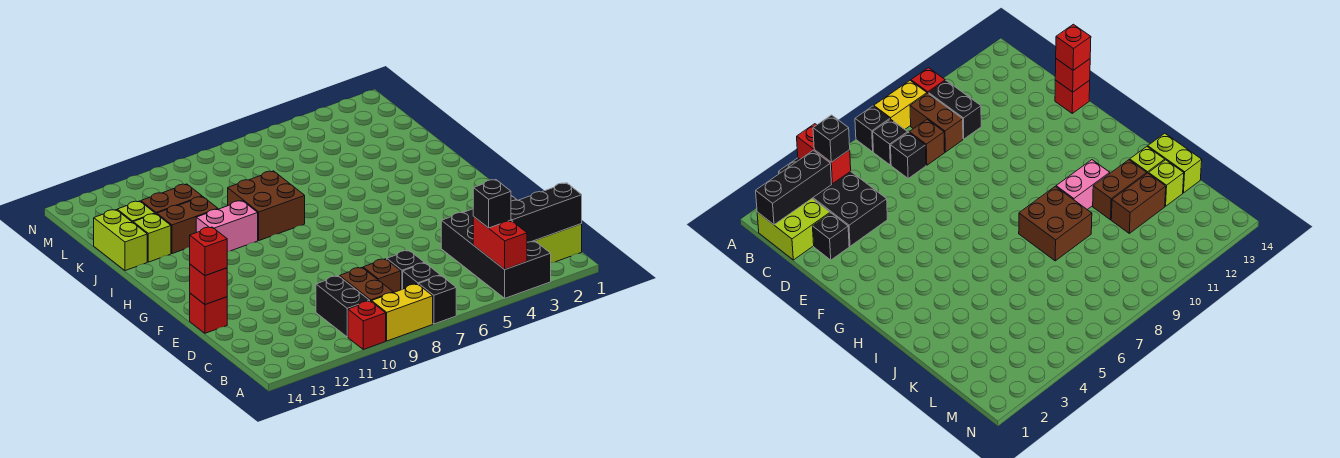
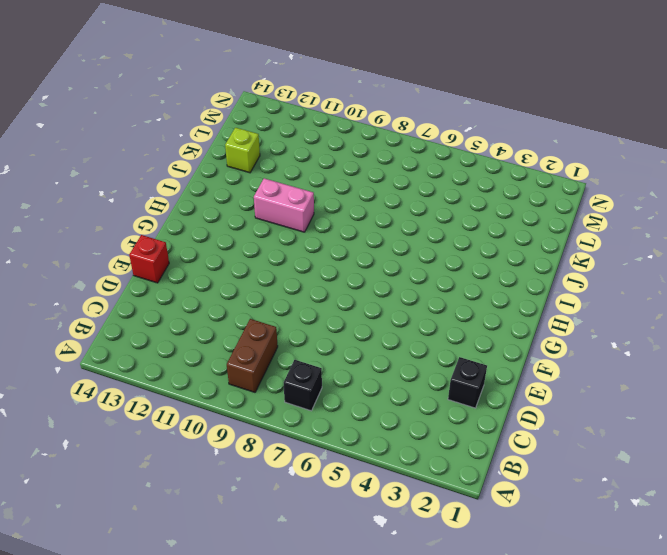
none -> black brick A3:D4 level 1
none -> black brick A7 level 1
none -> yellow brick A8:A9 level 1

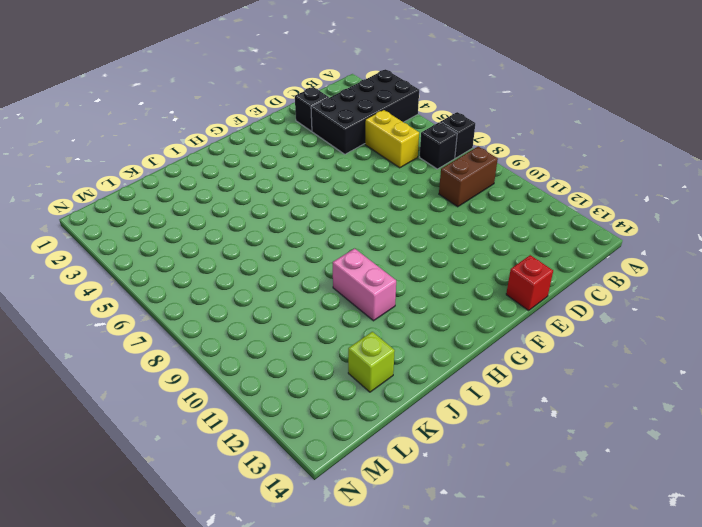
yellow brick C5:C6 level 1 -> yellow brick A8:A9 level 1
none -> red brick A10 level 1
none -> lime brick B1:C2 level 1
none -> black brick B10:C10 level 1

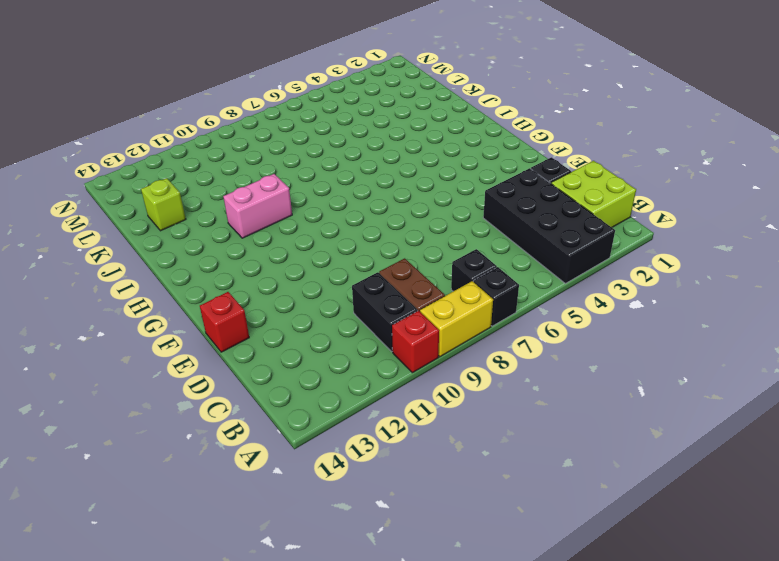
none -> black brick C7 level 1
none -> brown brick C8 level 1
none -> brown brick I8:J9 level 1

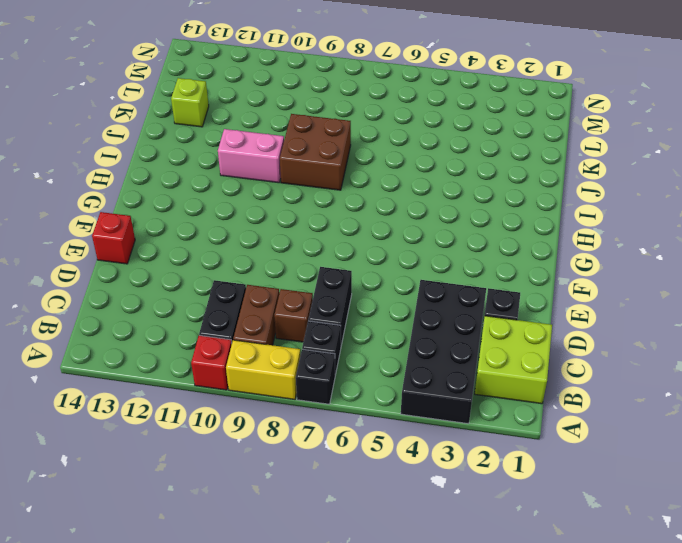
black brick C7:D7 level 1 -> black brick C7 level 1
none -> brown brick J11:J12 level 1
none -> lime brick J13 level 1
none -> lime brick J14:K14 level 1

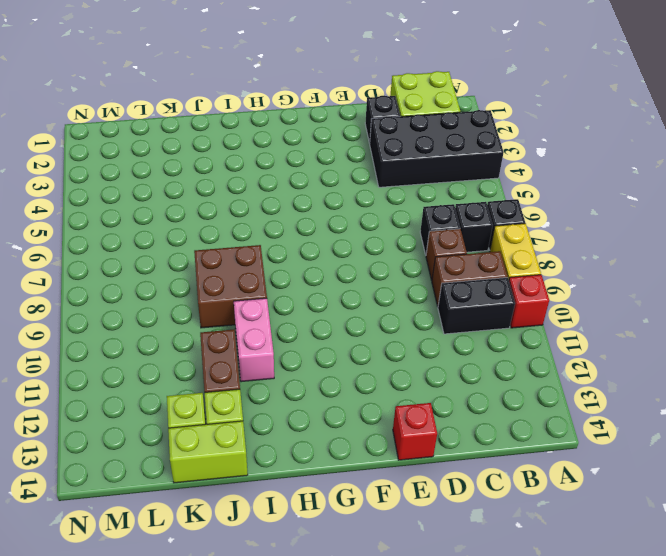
none -> brown brick K11:K12 level 1
none -> red brick A4:B4 level 2
none -> black brick B1:B3 level 2

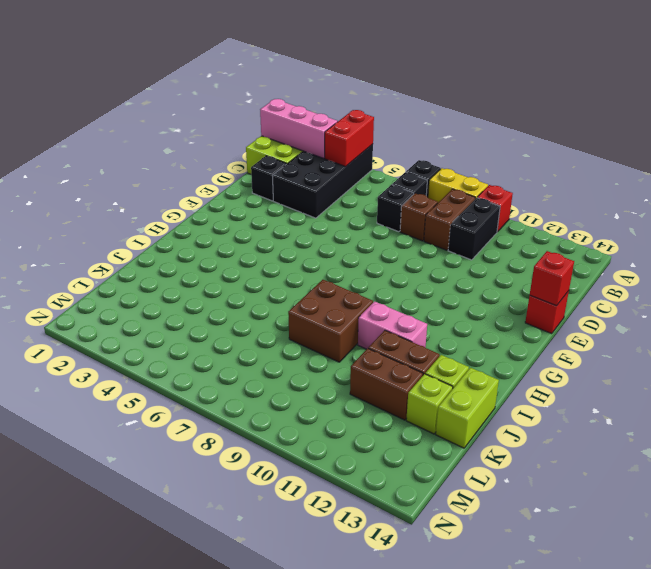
pink brick B1:B3 level 2 -> black brick B1:B3 level 2
none -> black brick B4 level 3
none -> red brick E14 level 3

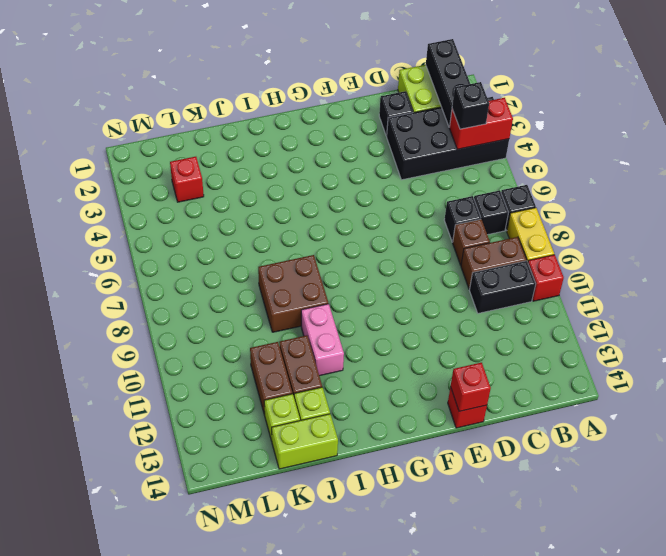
red brick L3 level 1 -> red brick E14 level 3

